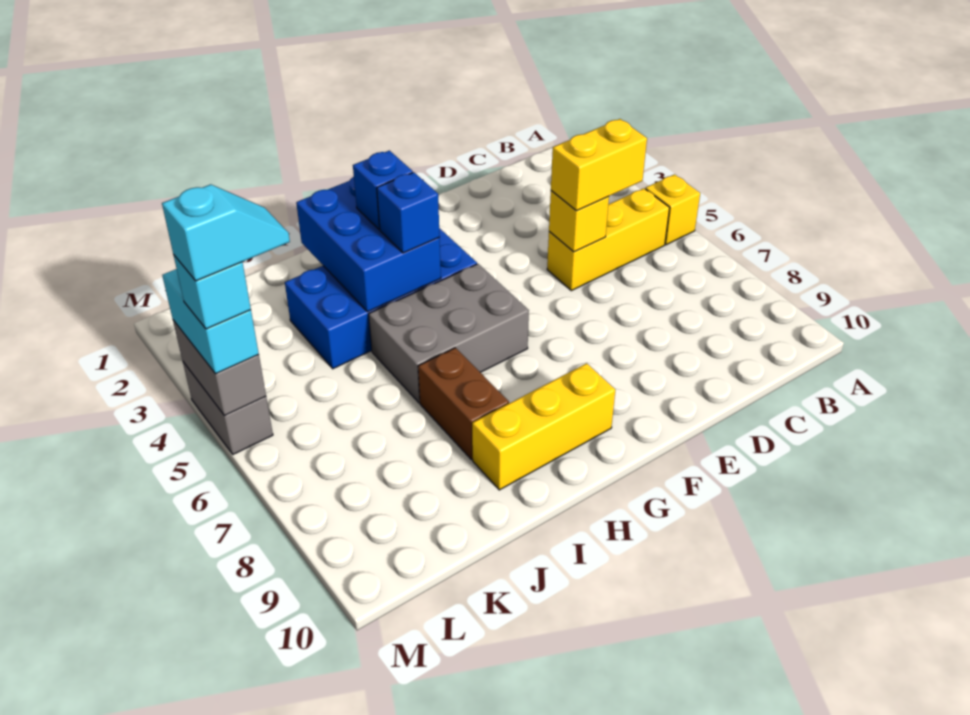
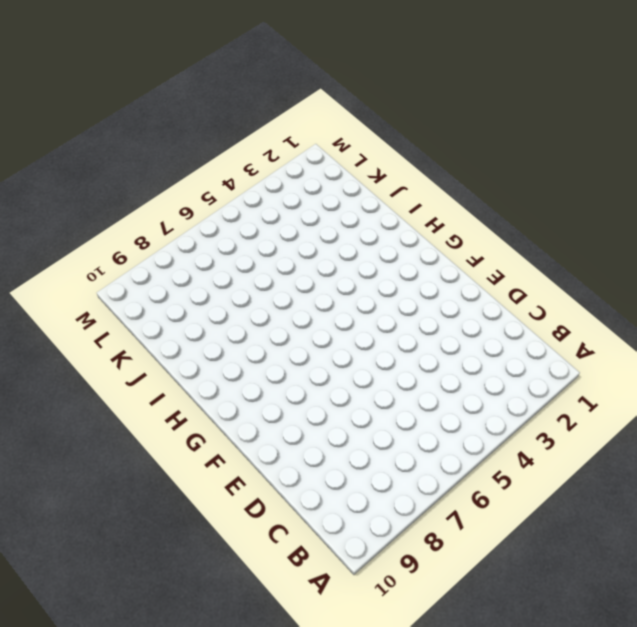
none -> yellow brick A5 level 1
none -> yellow brick B5:D5 level 1
none -> blue brick G3:J4 level 1

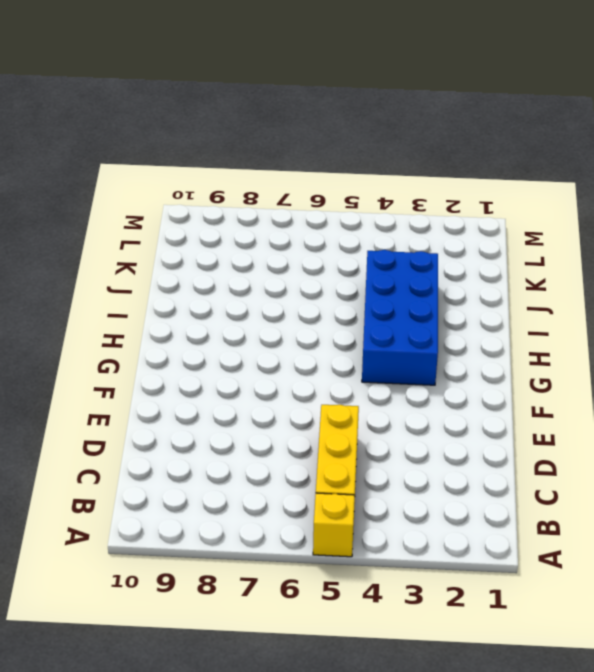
none -> grey brick G5:I6 level 1
none -> yellow brick G9:I9 level 1
none -> brown brick I7:I8 level 1

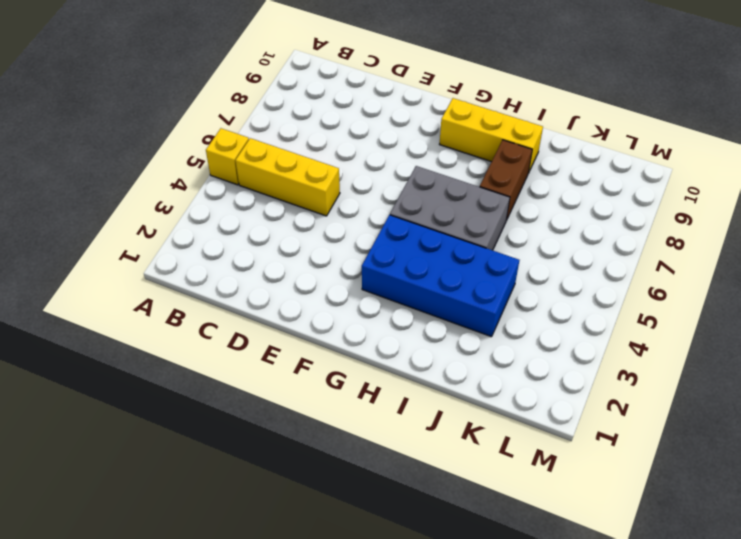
none -> grey brick M4:M5 level 1
none -> yellow brick D5 level 2
none -> blue brick H2:I4 level 2

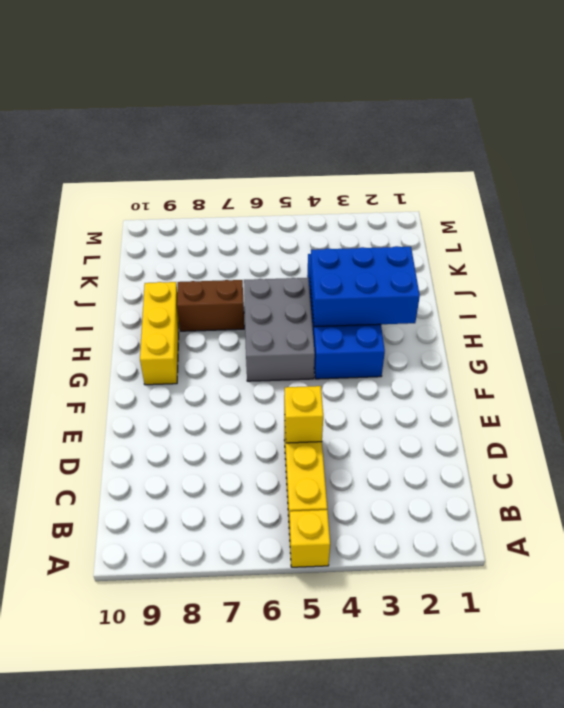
none -> grey brick M4:M5 level 1
none -> grey brick M4:M5 level 2
none -> yellow brick C5:D5 level 3

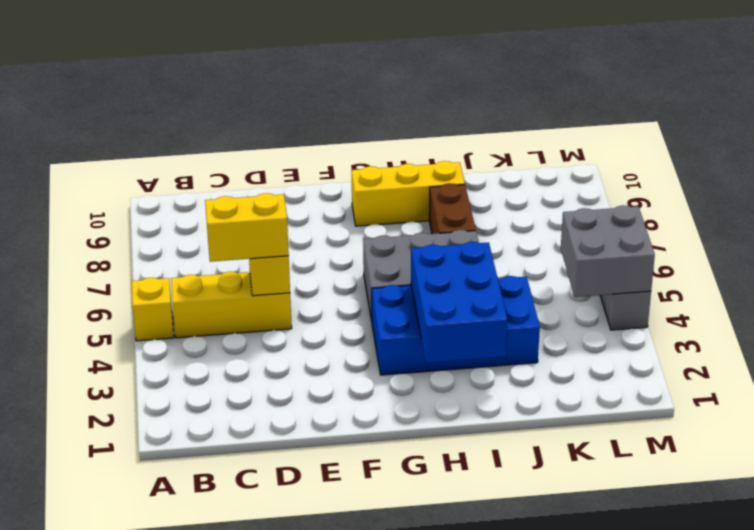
grey brick L4:M5 level 2 -> grey brick M4:M5 level 2
none -> blue brick H3 level 3
none -> blue brick H4 level 3
none -> cyan brick M4:M5 level 3

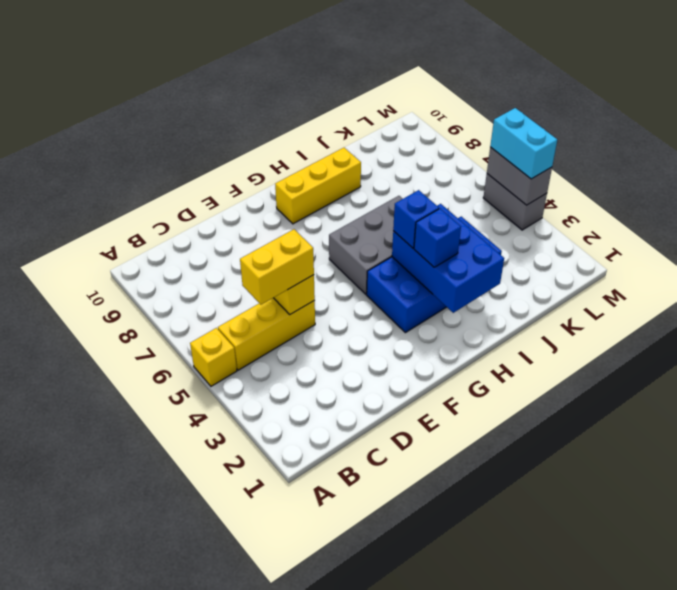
none -> brown brick I7:I8 level 1
none -> cyan brick M5 level 4
none -> cyan slope L5:M5 level 5 top M

